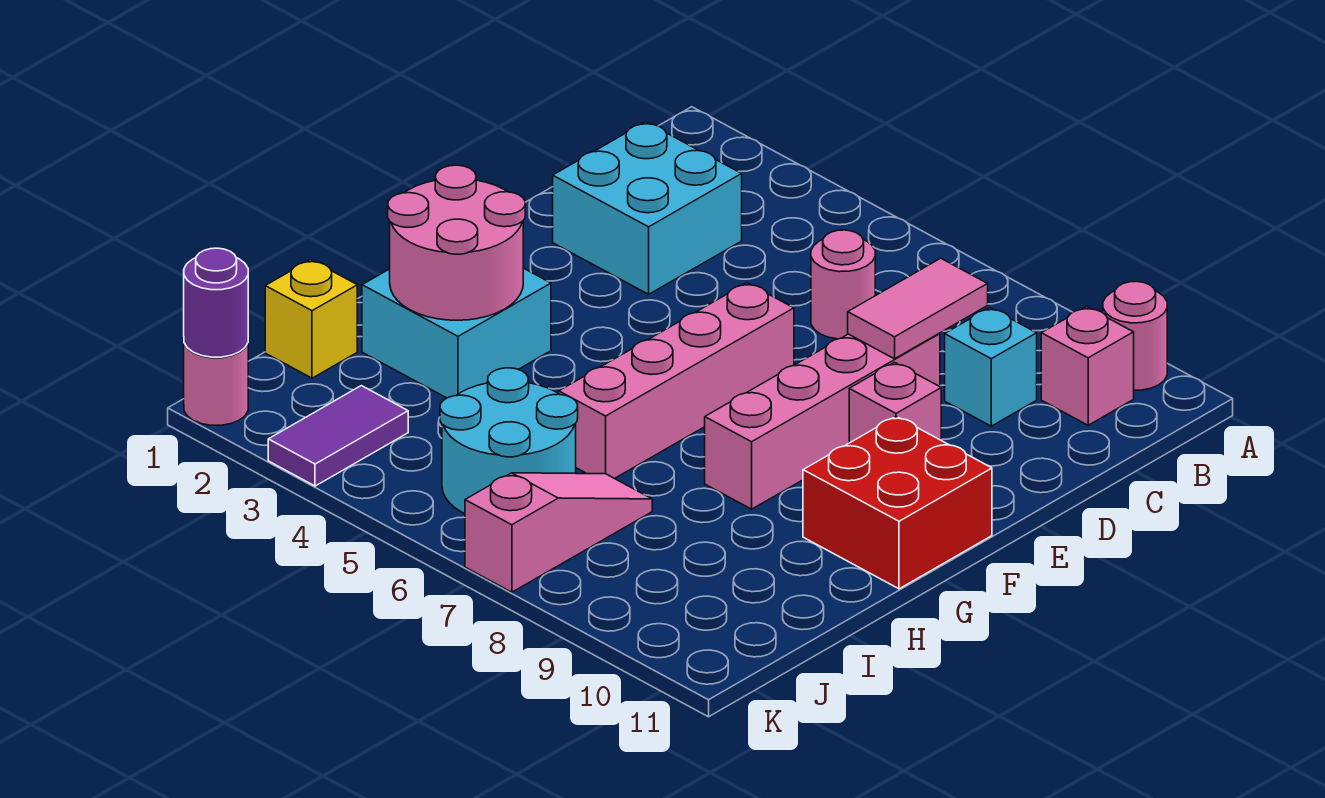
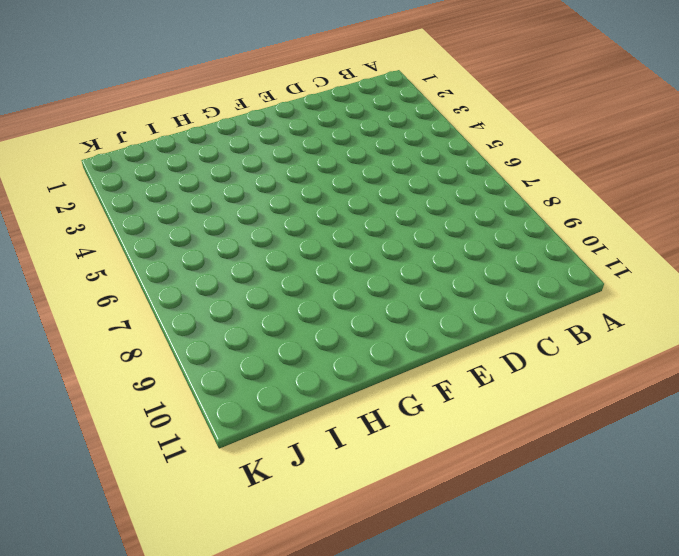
none -> pink round brick A10 level 1
none -> pink brick B10 level 1
none -> cyan brick C2:D3 level 1

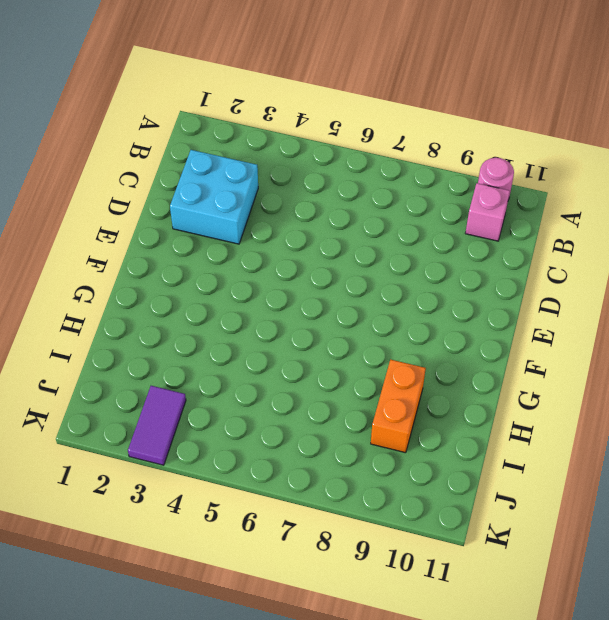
orange brick H9:I9 level 1 -> none
none -> pink round brick C6 level 1
none -> cyan brick C9 level 1
none -> pink brick D8:G8 level 1

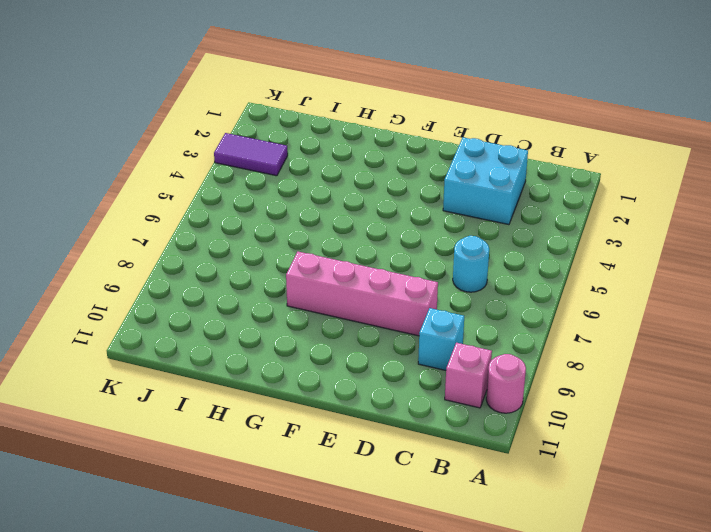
cyan round brick C6 level 1 -> pink round brick C6 level 1
none -> pink brick E6:H6 level 1
none -> pink brick E9 level 1
none -> red brick F10:G11 level 1

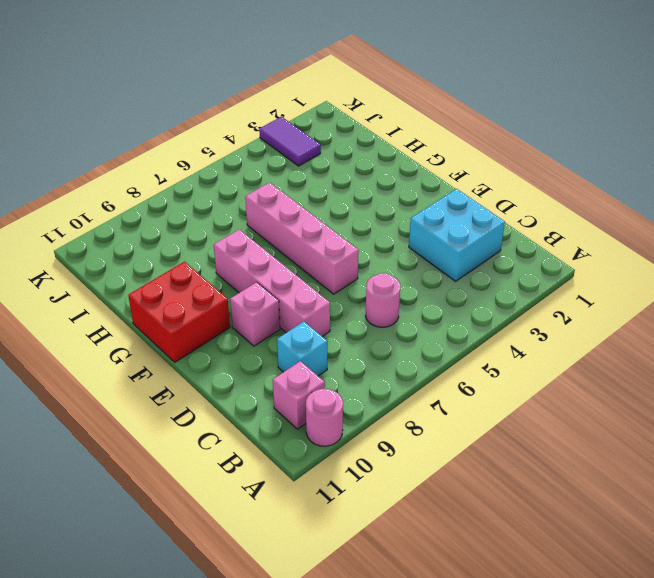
none -> cyan brick G2:H3 level 1
none -> yellow brick I1 level 1
none -> cyan round brick I5:J6 level 1

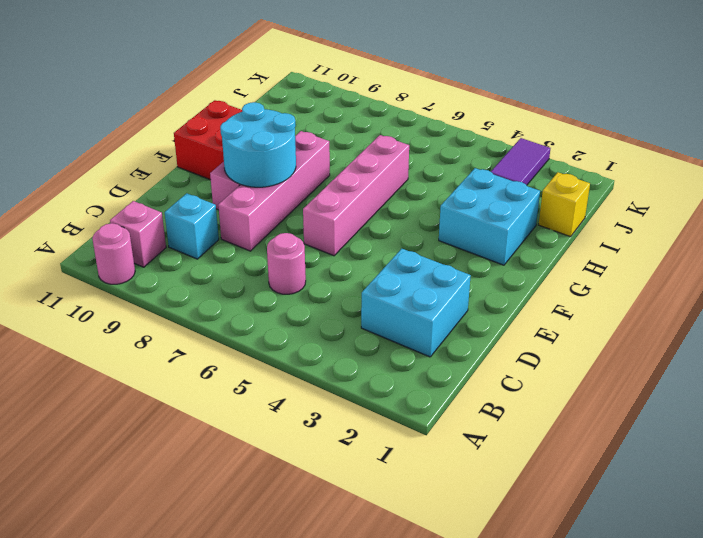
cyan round brick E8:F9 level 2 -> cyan round brick I5:J6 level 1
none -> pink slope I7:K7 level 1 top K
none -> pink round brick K1 level 1
none -> pink tile C8:D8 level 2

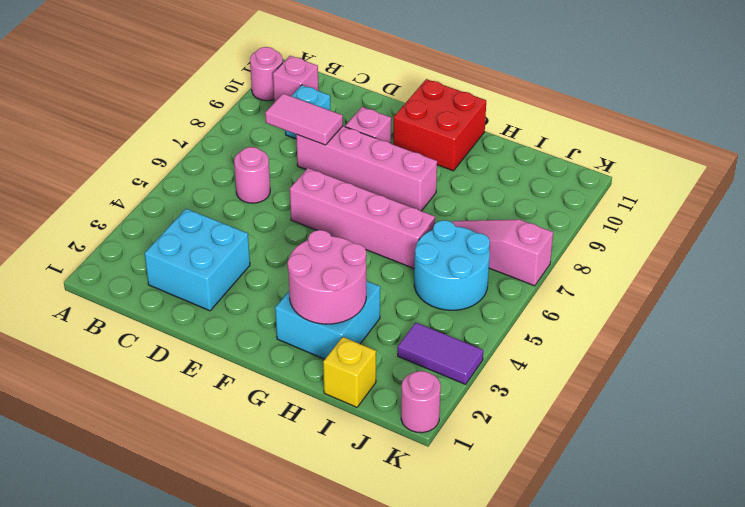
none -> purple round brick K1 level 2

